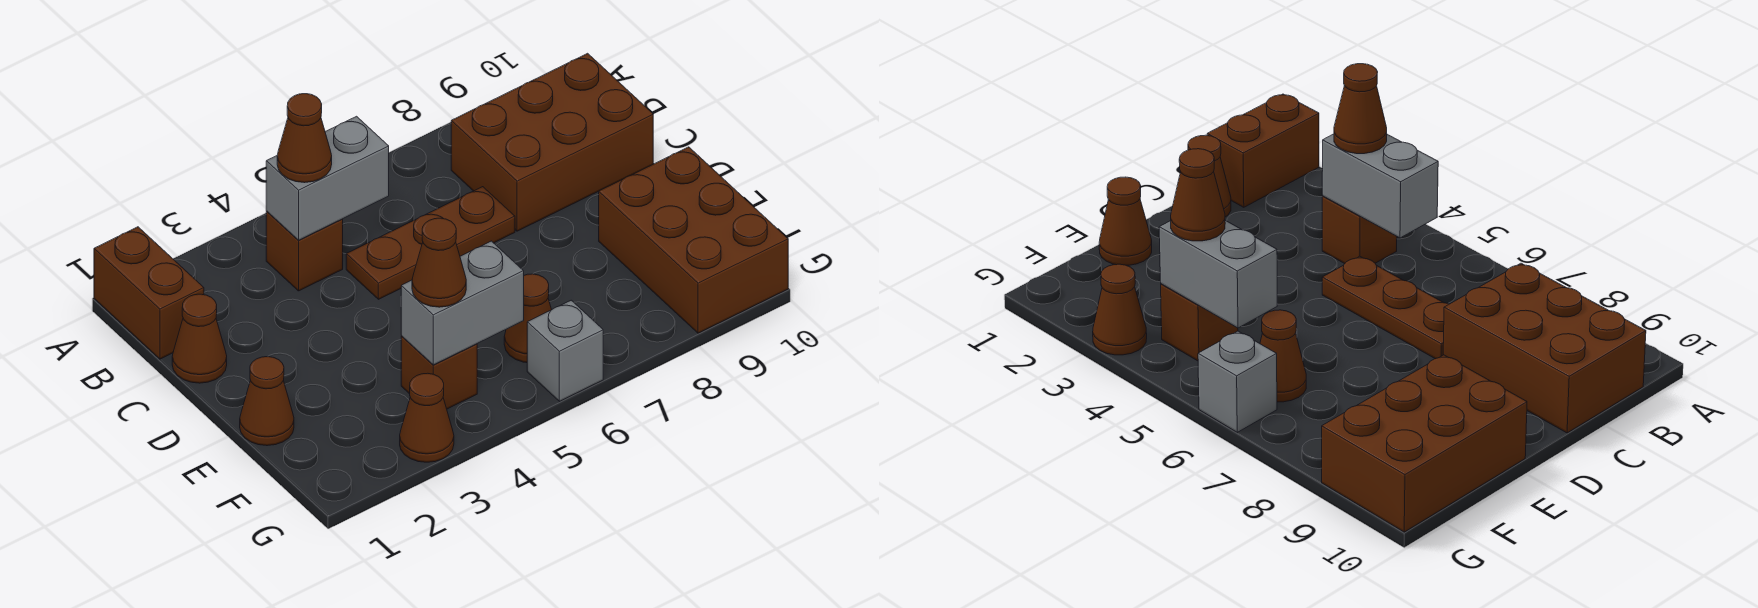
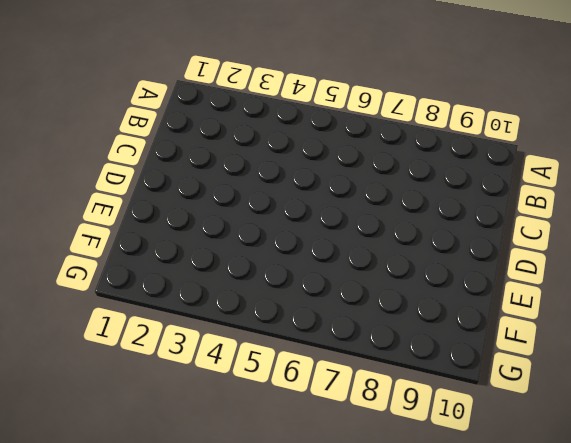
none -> brown brick A1:B1 level 1
none -> brown brick B4 level 1
none -> brown brick B8:C10 level 1

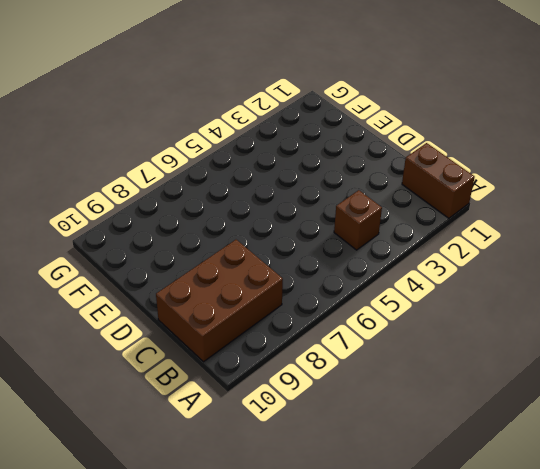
none -> brown cone C1 level 1
none -> brown plate C5:C7 level 1
none -> brown cone E1 level 1

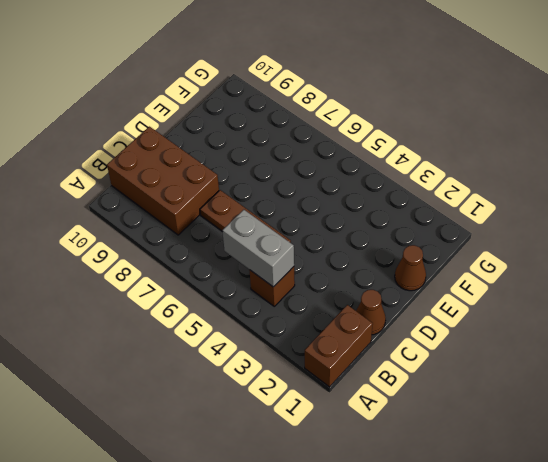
none -> brown brick E9:G10 level 1
none -> brown brick F4 level 1
none -> brown cone F6 level 1

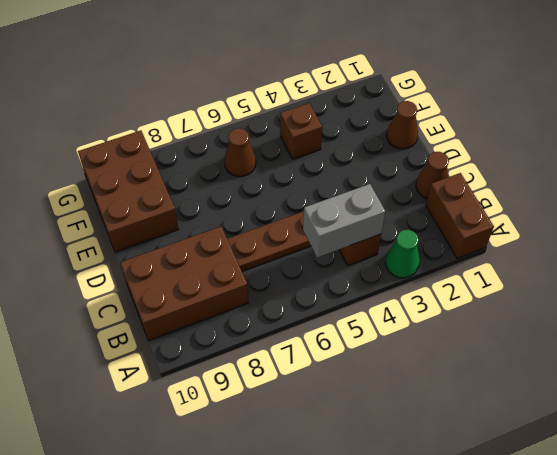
green cone A3 level 1 -> none
none -> brown cone G3 level 1
none -> grey brick G6 level 1
none -> grey brick F4:F5 level 2

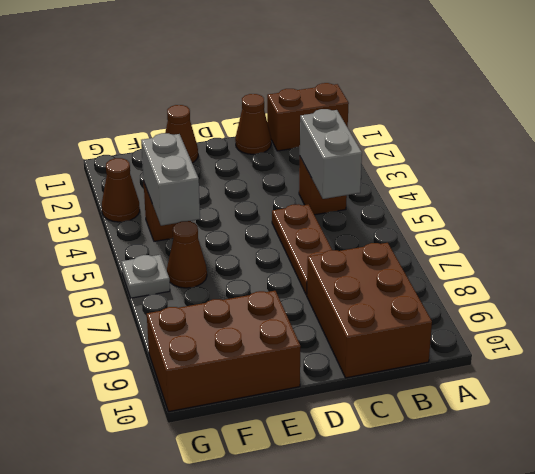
grey plate G6 level 1 -> grey brick G6 level 1
none -> brown cone B4 level 3
none -> brown cone F4 level 3

